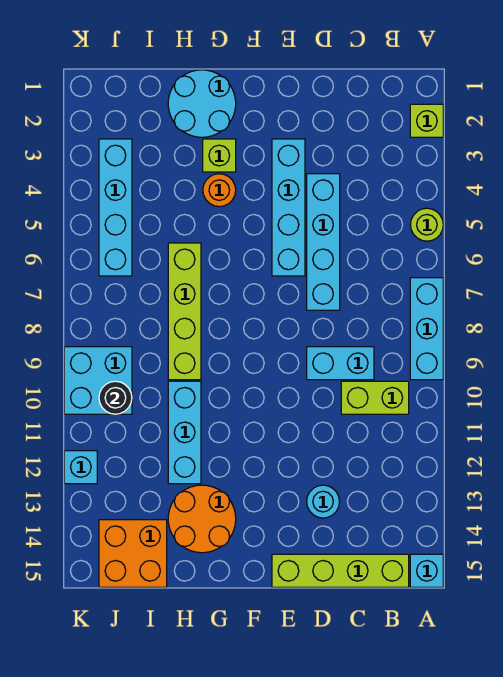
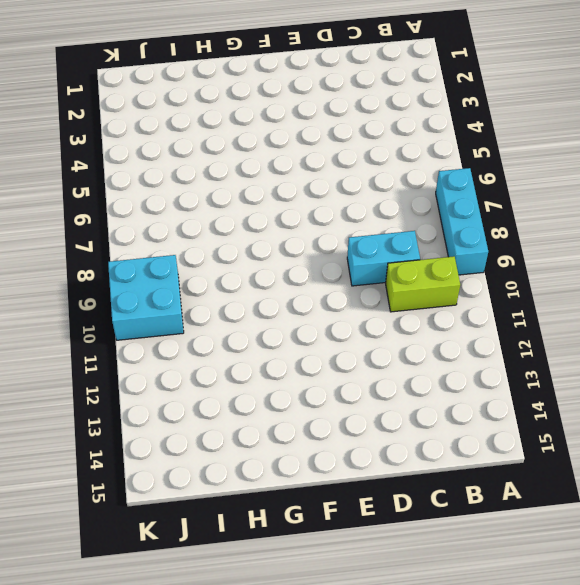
none -> lime brick A2 level 1
none -> lime round brick A5 level 1
none -> cyan brick A15 level 1

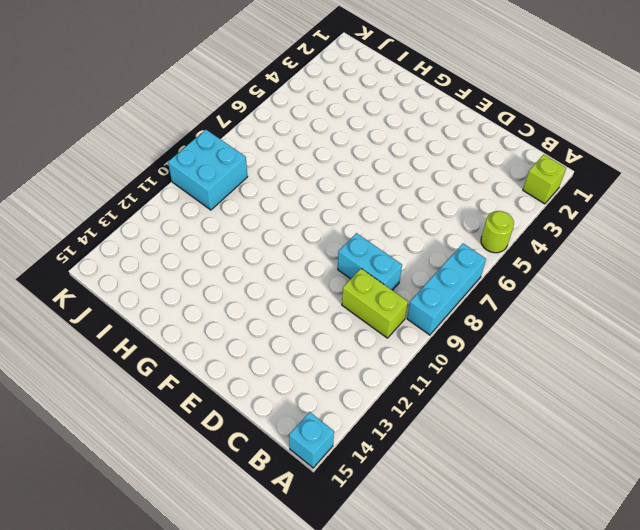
none -> lime brick B15:E15 level 1
none -> cyan brick D4:D7 level 1
none -> cyan round brick D13 level 1

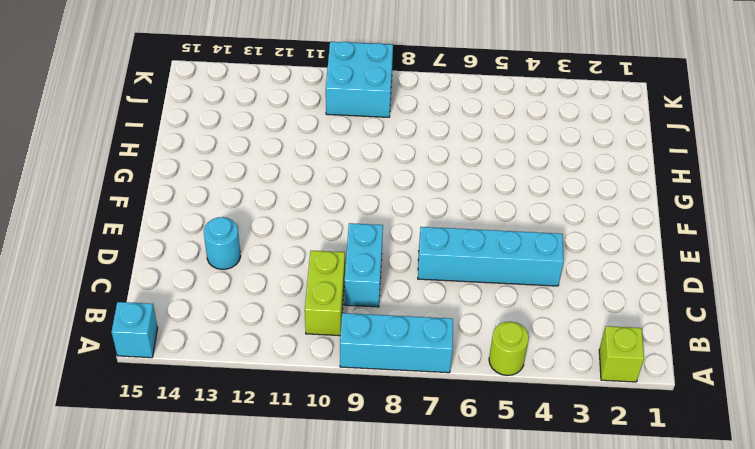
none -> lime brick B15:E15 level 1
none -> cyan brick E3:E6 level 1
none -> cyan round brick G1:H2 level 1

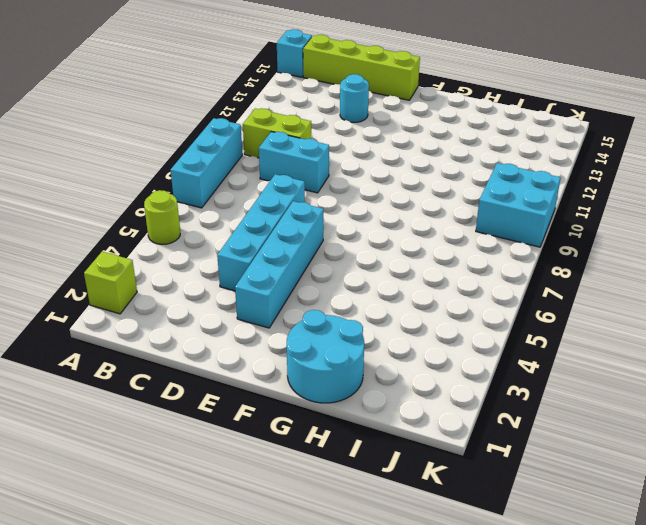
none -> lime brick G3 level 1
none -> orange round brick G4 level 1
none -> orange round brick G13:H14 level 1

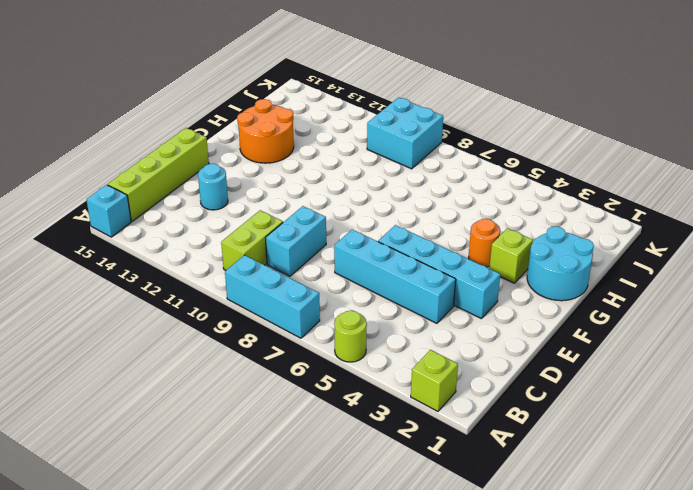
none -> lime brick H6:H9 level 1
none -> cyan brick H10:H12 level 1
none -> orange brick I14:J15 level 1

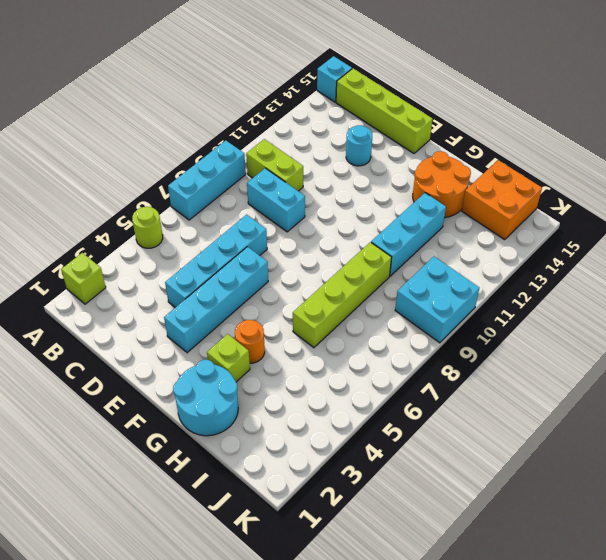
none -> cyan brick J3:J6 level 1
none -> cyan brick K12 level 1
none -> black round brick J10 level 2

